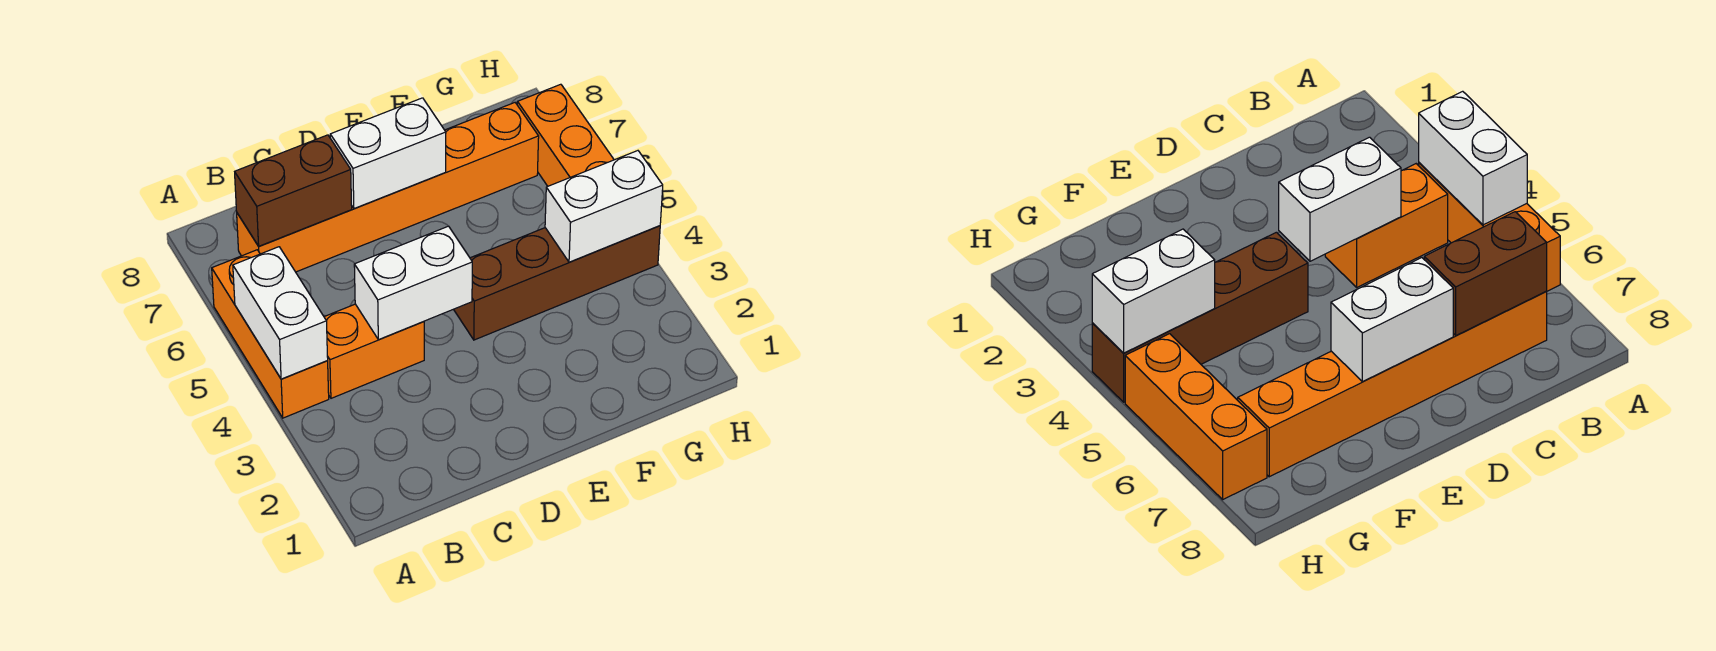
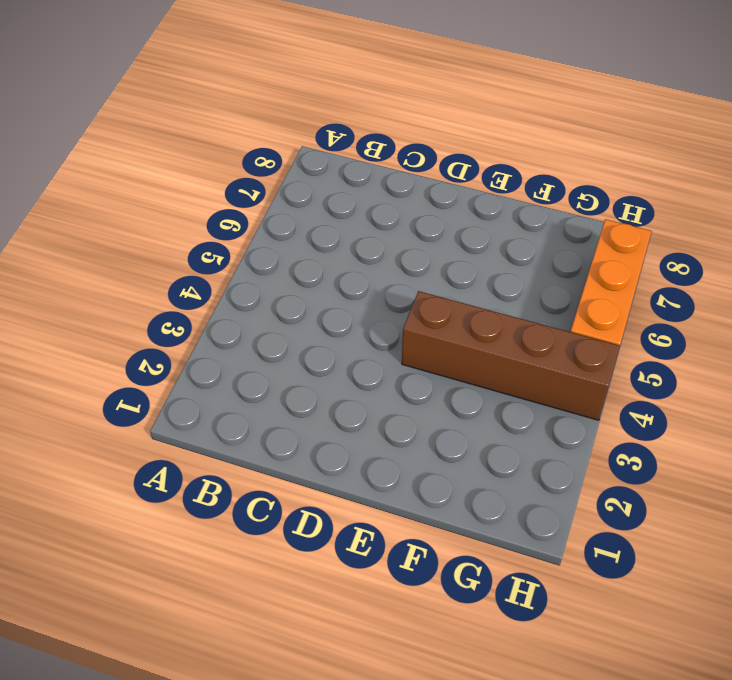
none -> orange brick A4:A6 level 1
none -> orange brick B4:C4 level 1

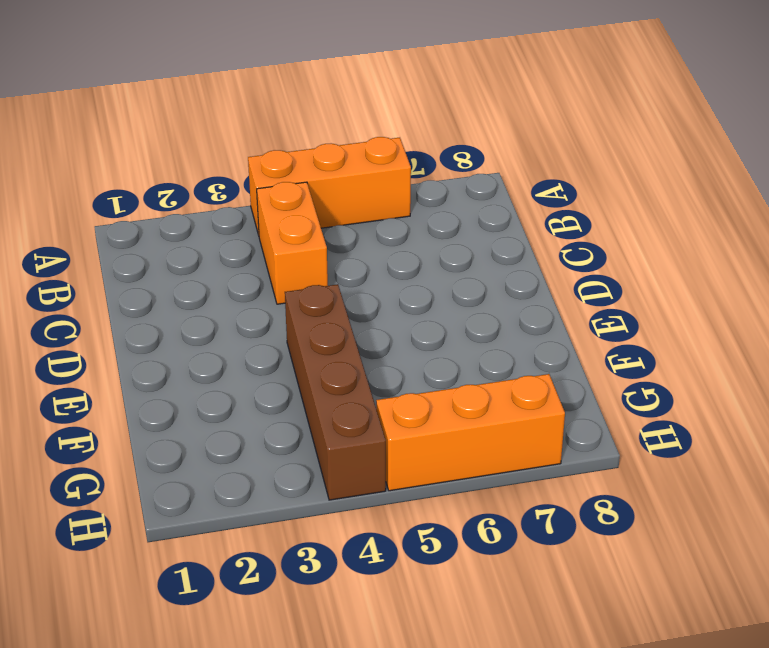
none -> orange brick B7:G7 level 1
none -> white brick A4:A5 level 2

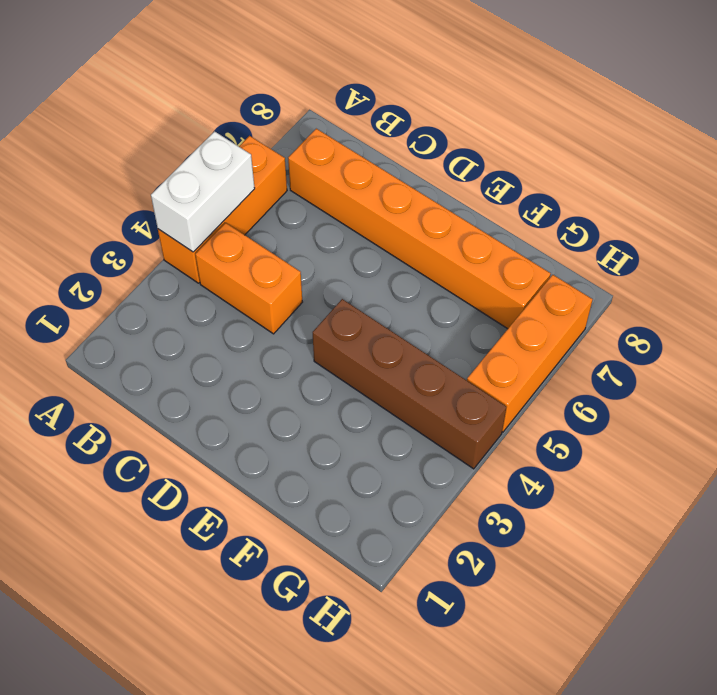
none -> brown brick B7:C7 level 2
none -> white brick C4:D4 level 2

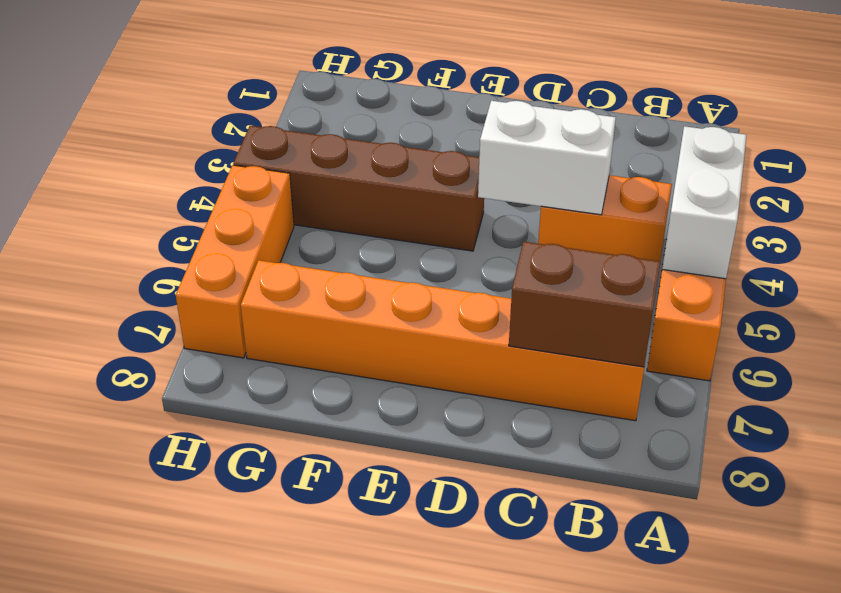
none -> white brick D7:E7 level 2
none -> white brick G4:H4 level 2

